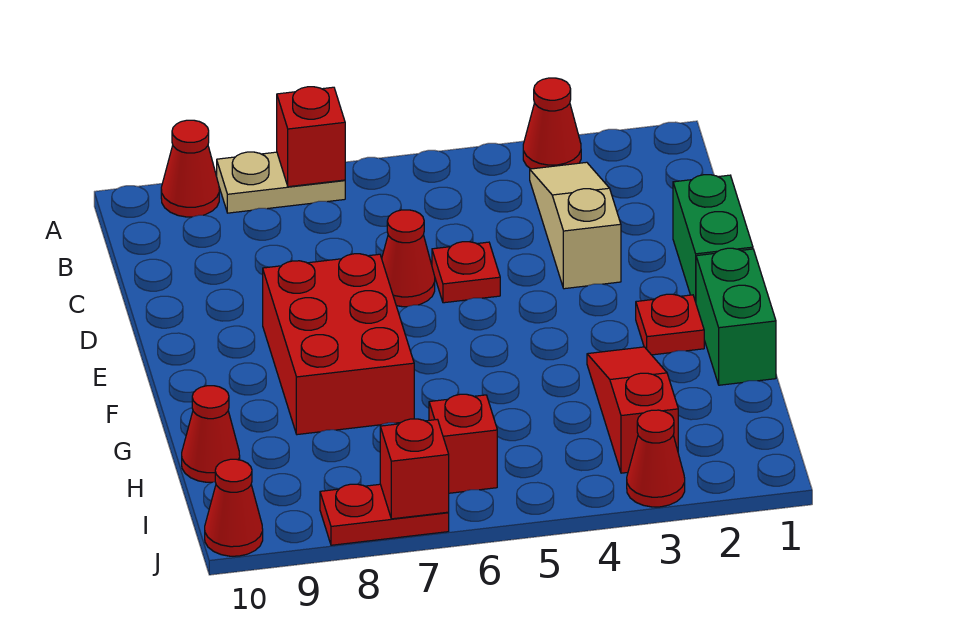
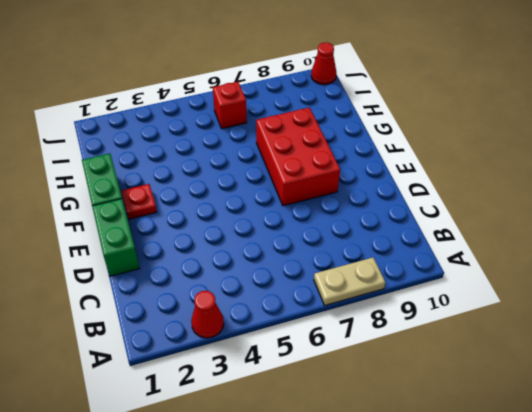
none -> red cone A9 level 1
none -> tan slope B3:D3 level 1 top D
none -> red plate D5 level 1

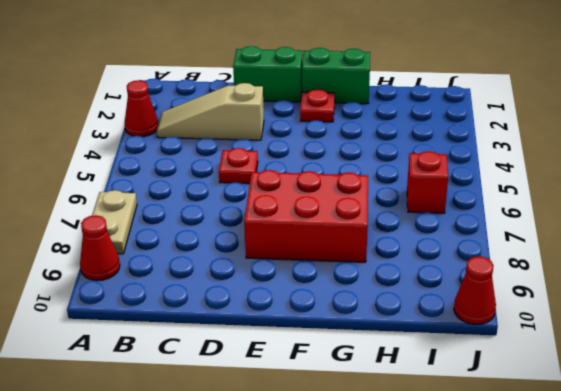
none -> red cone D6 level 1
none -> red slope G3:I3 level 1 top I
none -> red cone H10 level 1

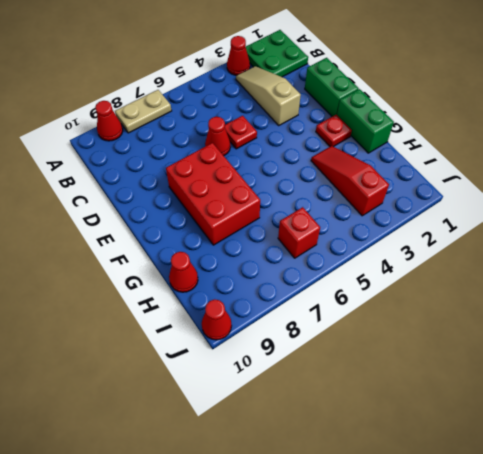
green plate A1:B2 level 1 -> none
none -> red cone J3 level 1
none -> red plate J7:J8 level 1
none -> red brick A7 level 2

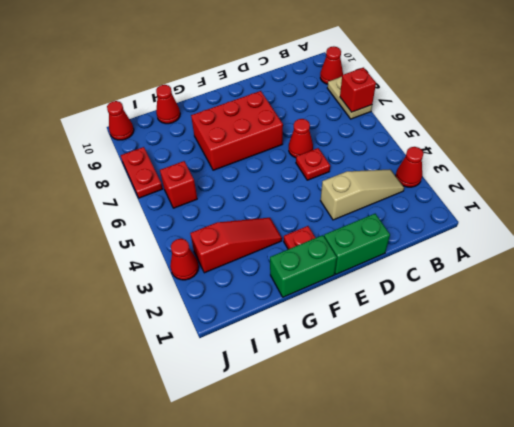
none -> red brick J7 level 2

